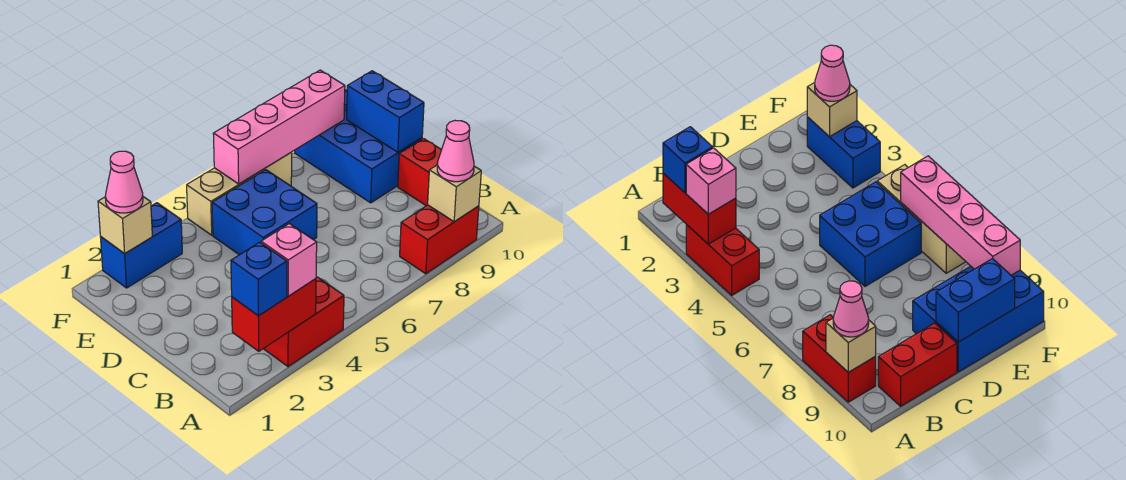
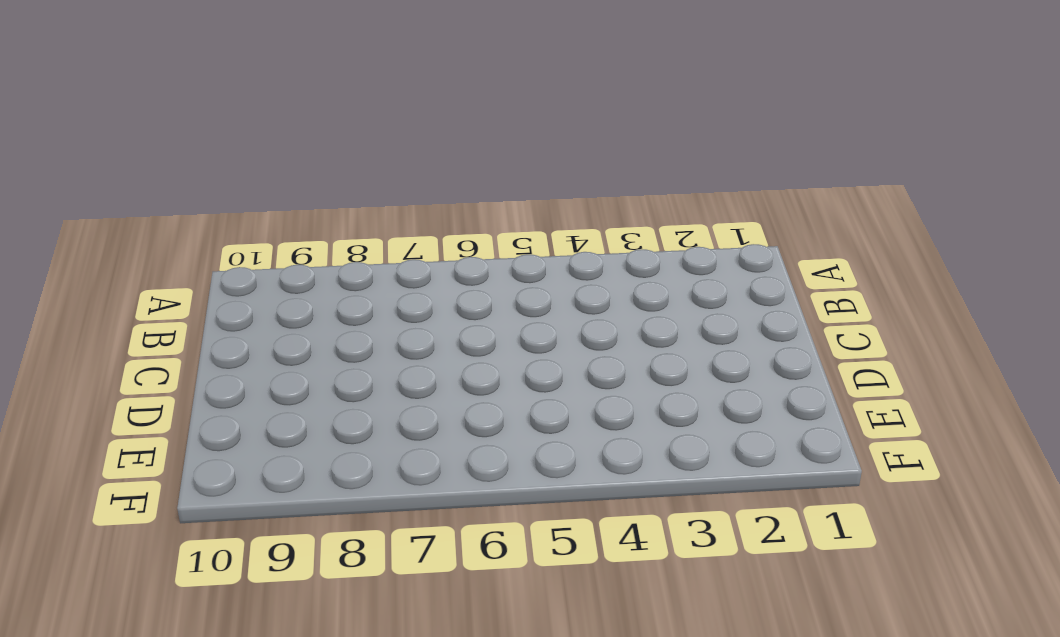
none -> red brick A3:A4 level 1
none -> red brick A8:A9 level 1
none -> red brick B10:C10 level 1

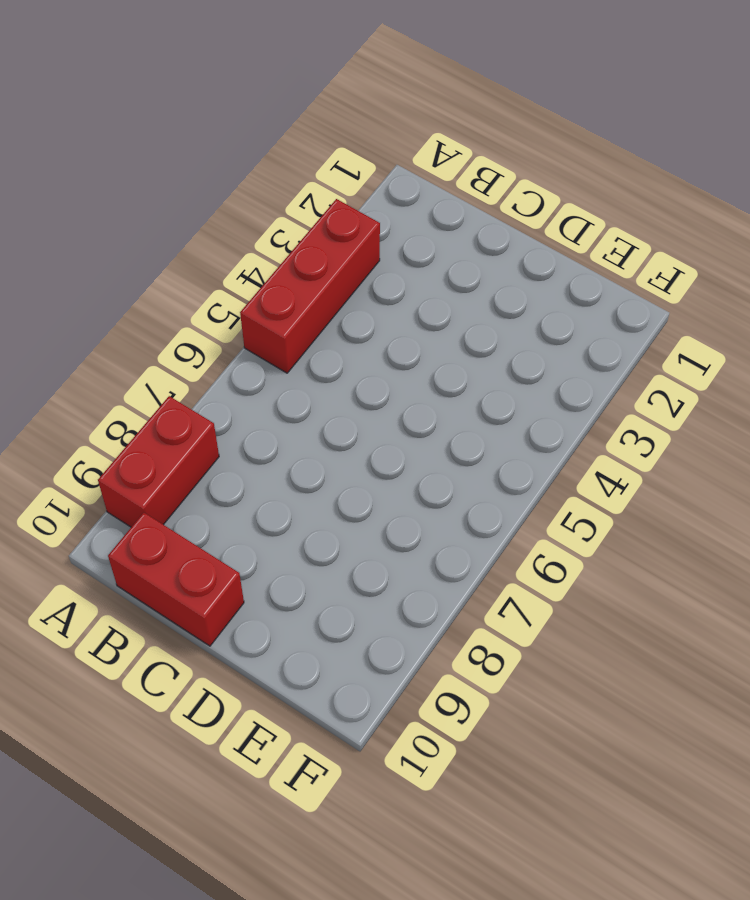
red brick A3:A5 level 1 -> red brick A3:A4 level 1
none -> blue brick D5:E6 level 1
none -> blue brick D9:F10 level 1
none -> blue brick F2:F3 level 1

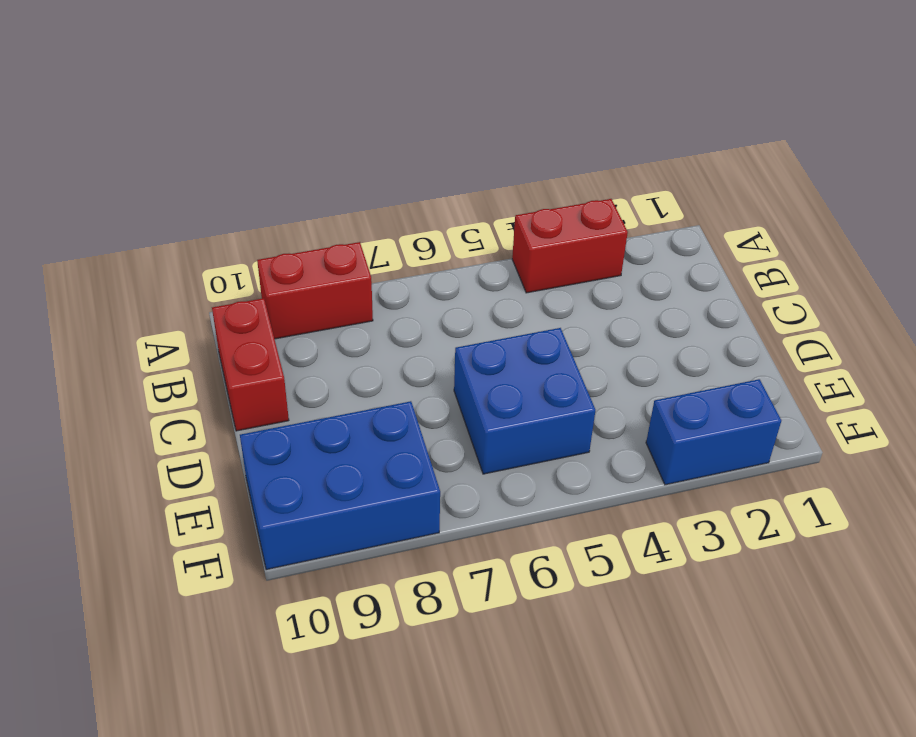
blue brick E8:F10 level 1 -> blue brick D9:F10 level 1
none -> tan brick F5:F7 level 1
none -> red brick A2:A3 level 2
none -> tan brick A9 level 2

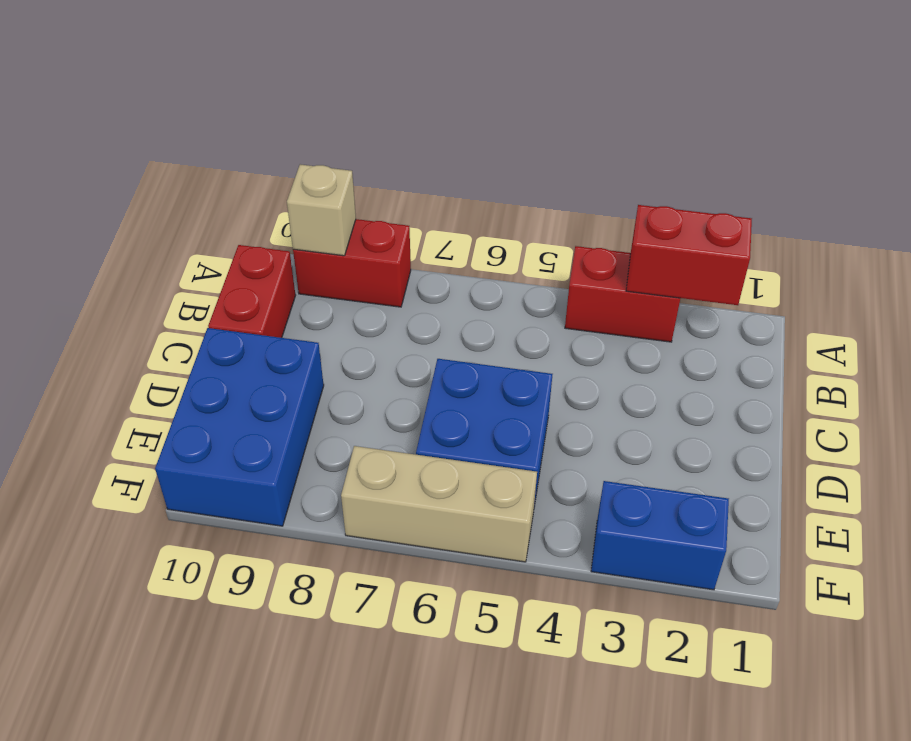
none -> blue brick D10:E10 level 2
none -> tan brick F2 level 2
none -> pink brick F6:F9 level 2

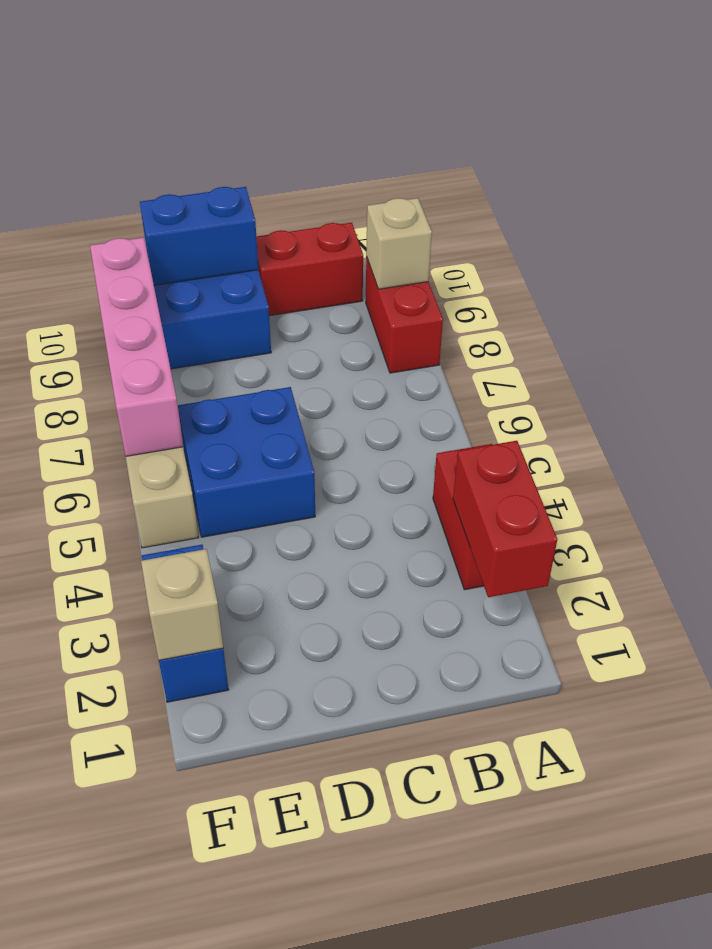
none -> blue brick A2 level 3
none -> pink brick A3 level 3
none -> pink cone A9 level 3

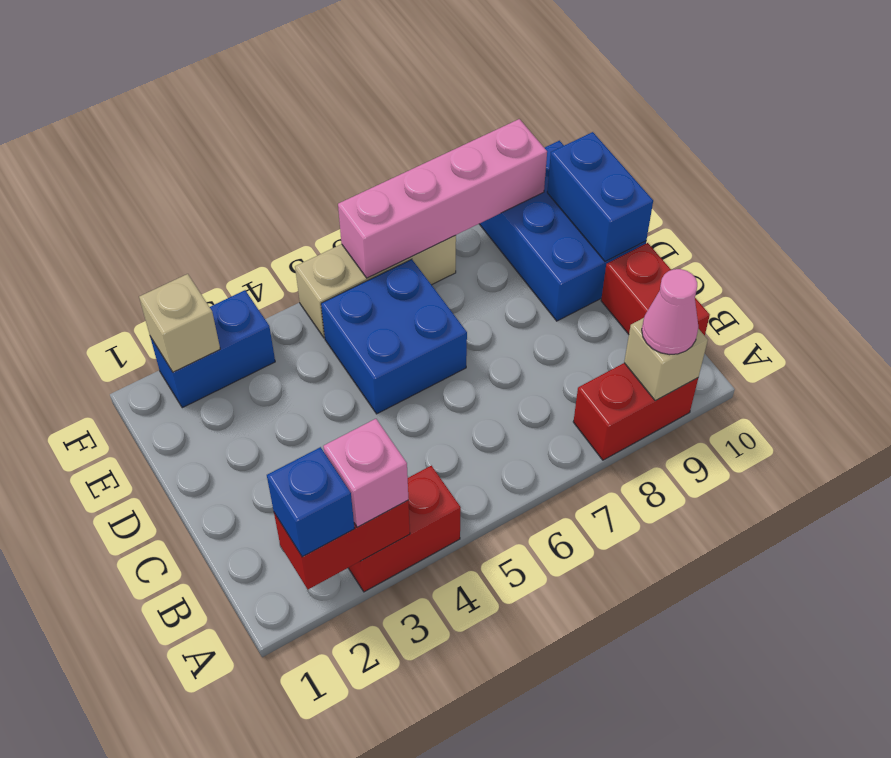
none -> pink cone F2 level 3

